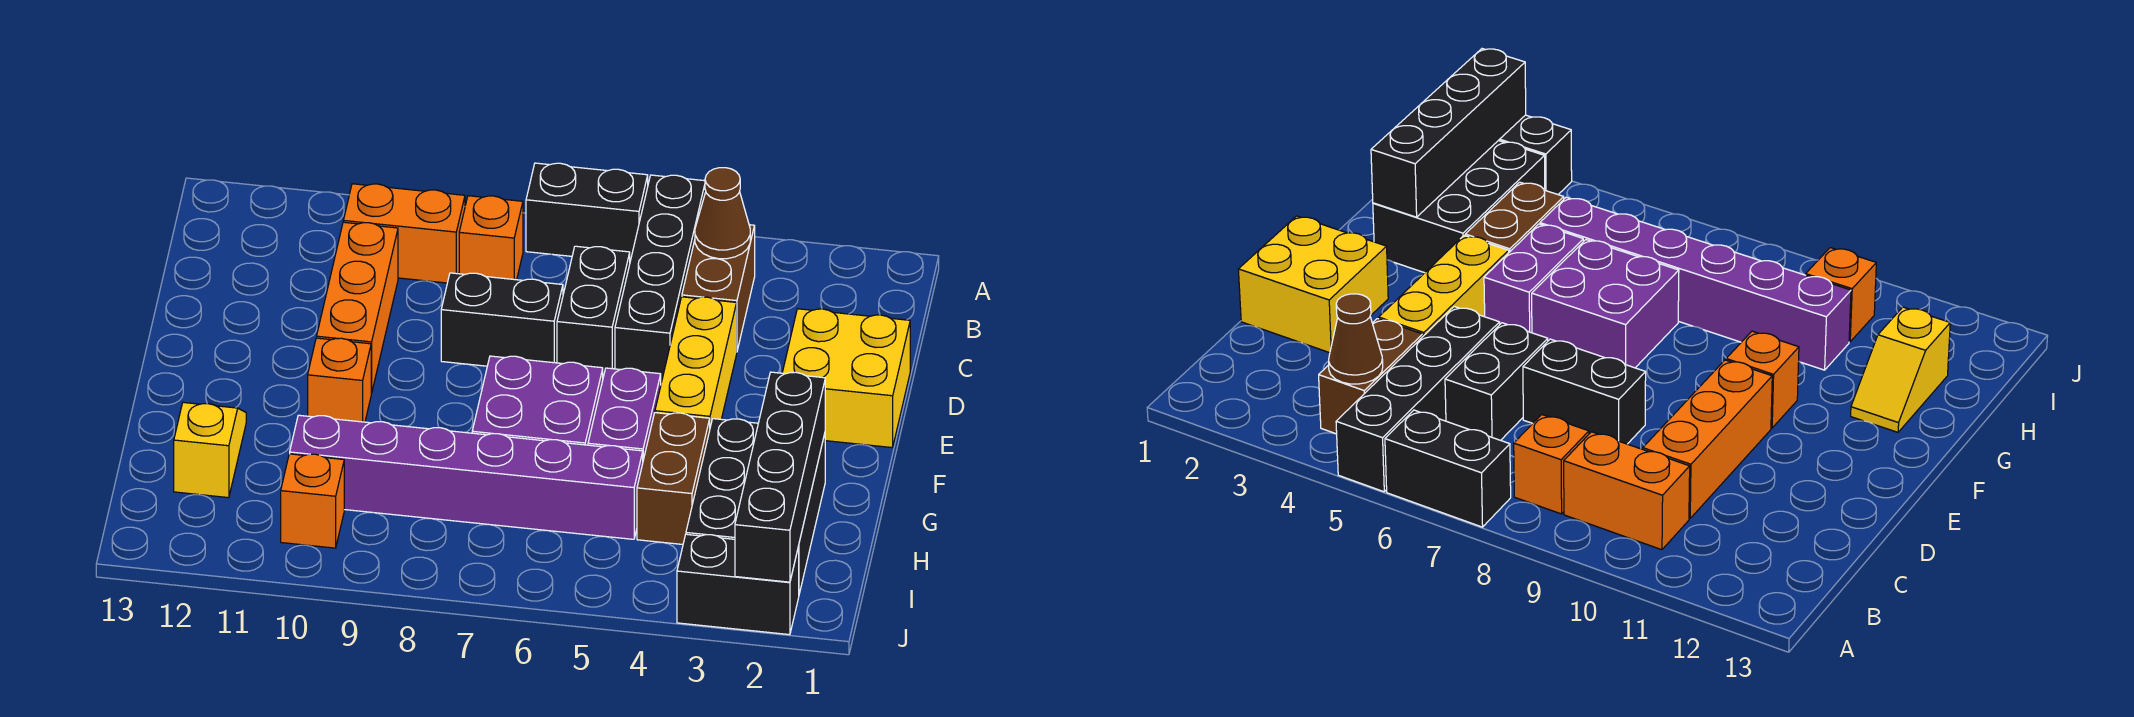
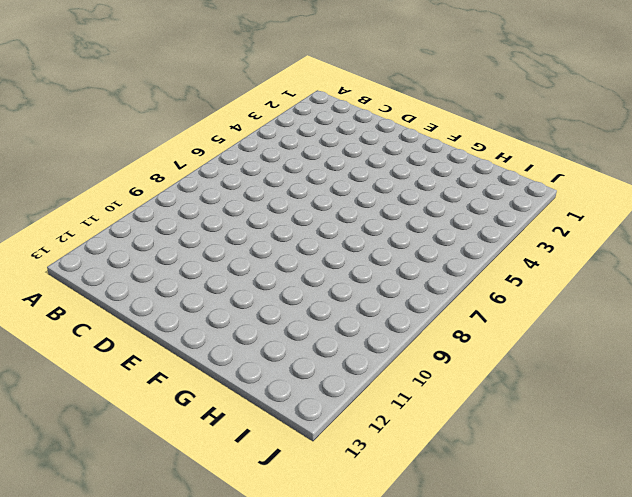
none -> black brick A5:D5 level 1
none -> black brick A6:A7 level 1
none -> brown brick B4:C4 level 1

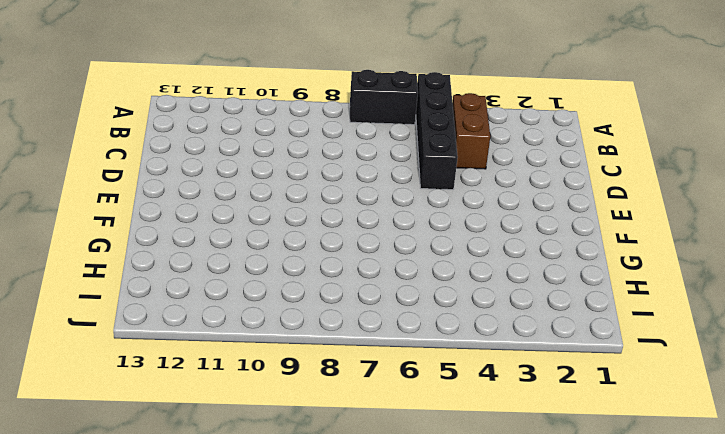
none -> orange brick B8 level 1
none -> orange brick B9:B10 level 1
none -> black brick C6:D6 level 1

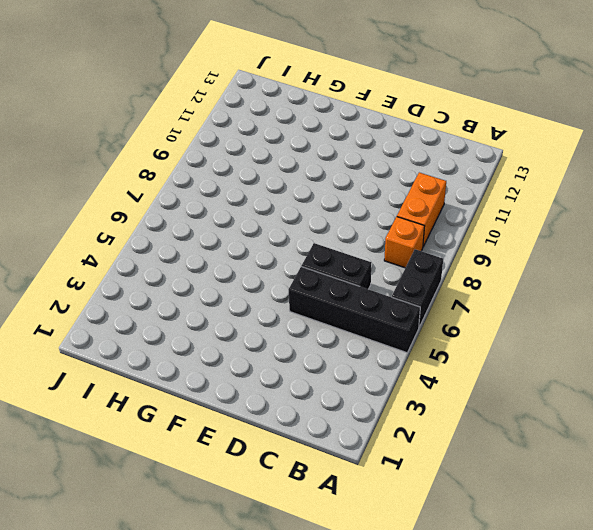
none -> brown brick B4:C4 level 1
none -> orange brick C10:E10 level 1
none -> yellow brick D1:E2 level 1

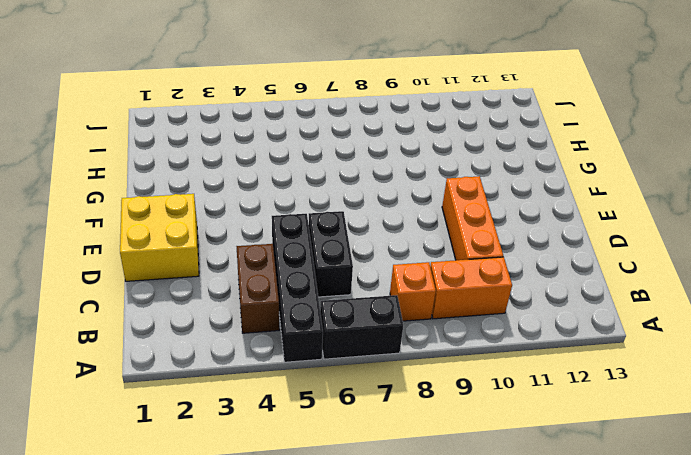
none -> yellow brick D4:F4 level 1
none -> black brick D7:D8 level 1
none -> purple brick F5:G5 level 1

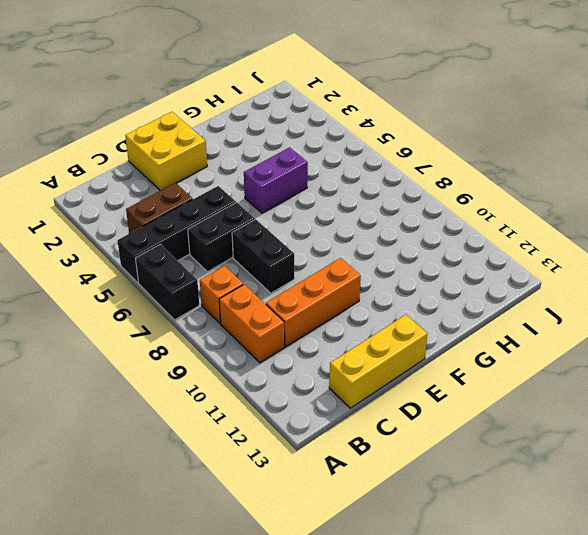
yellow brick C13:E13 level 1 -> yellow brick D4:F4 level 1
none -> purple brick F6:G7 level 1
none -> orange brick F10 level 1
none -> black brick G2:I3 level 1

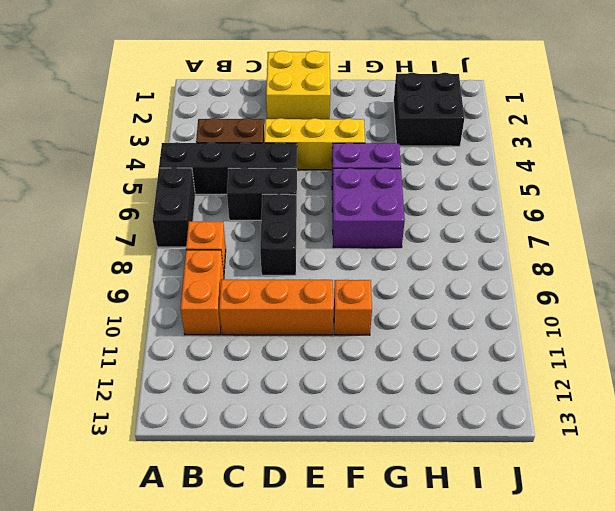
black brick H2:I3 level 1 -> black brick G2:I3 level 1
none -> brown brick G4:H4 level 1
none -> yellow slope G12:H12 level 1 top H
none -> purple brick H5:H10 level 1

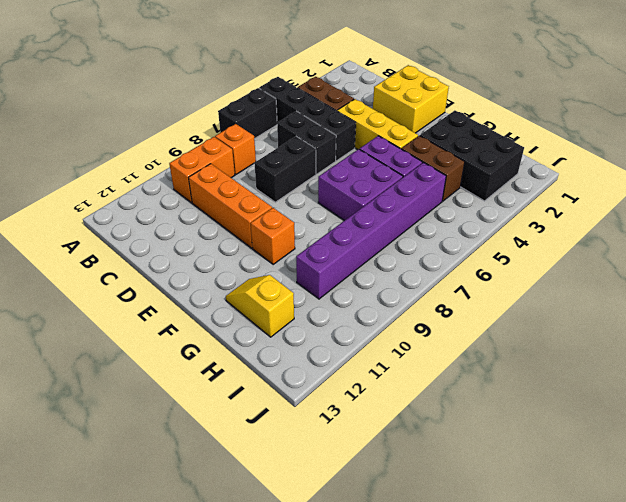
none -> orange brick I10 level 1
none -> black brick J2:J3 level 1
none -> brown cone B4 level 2

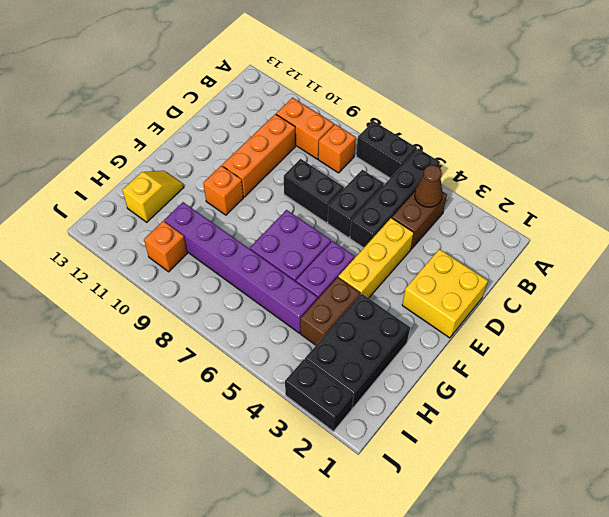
none -> black brick G2:J2 level 2

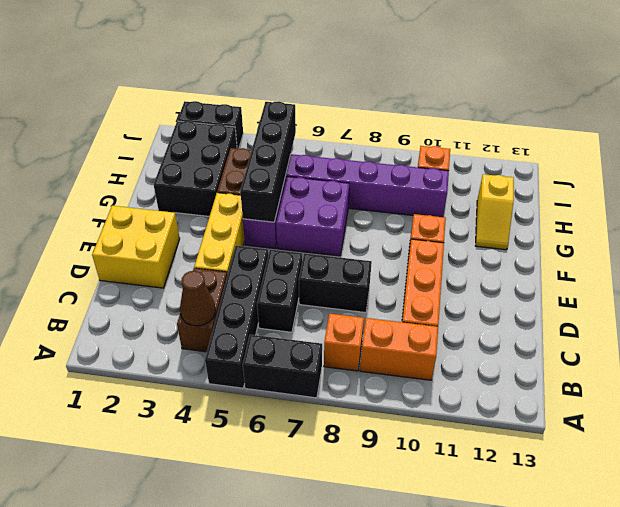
black brick F5:I5 level 2 -> black brick G2:J2 level 2

